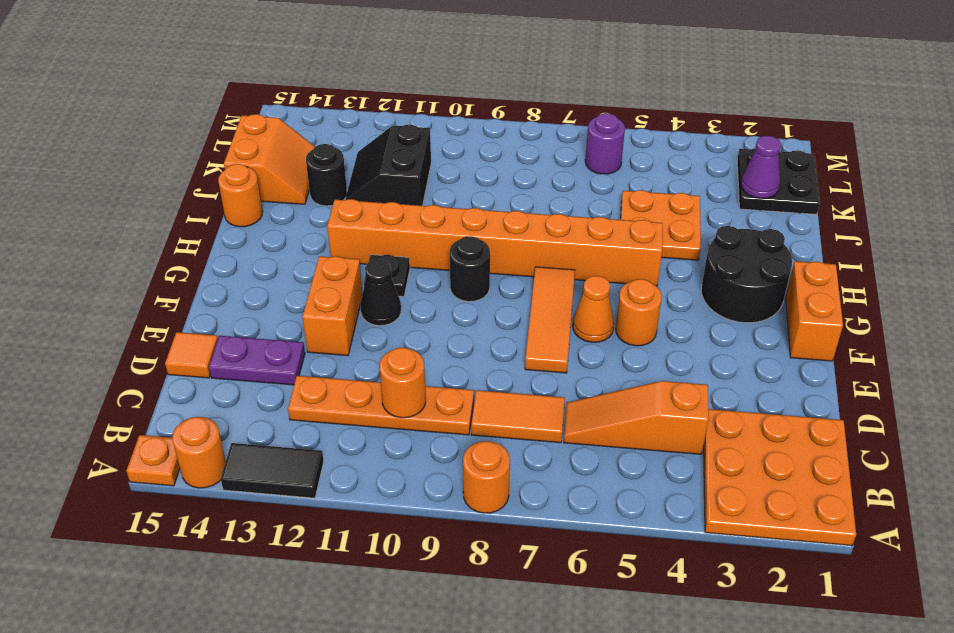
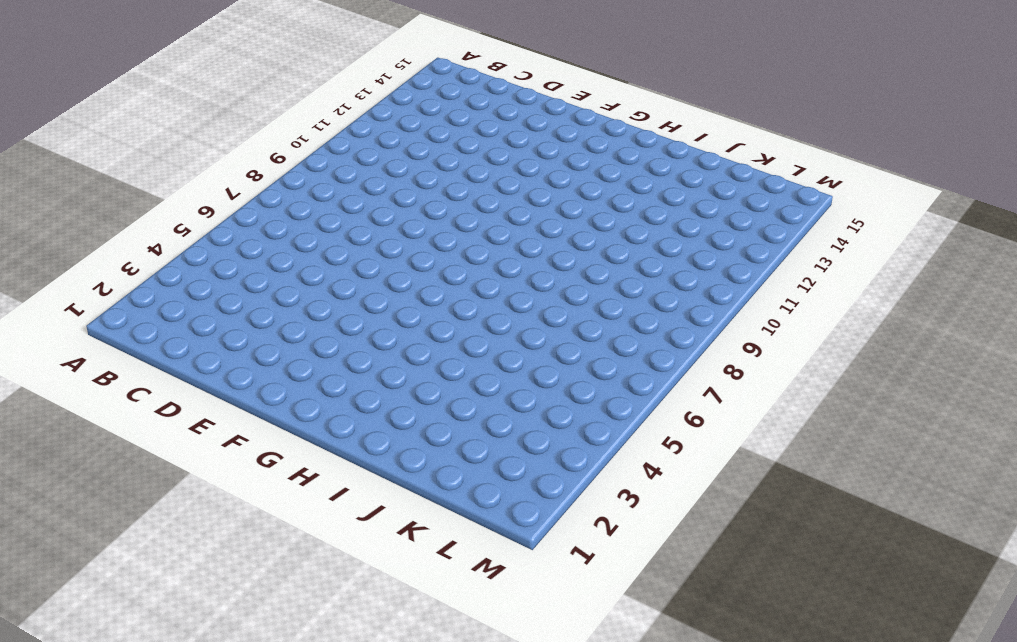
none -> orange plate A1:C3 level 1
none -> orange round brick A8 level 1
none -> black tile A12:A13 level 1

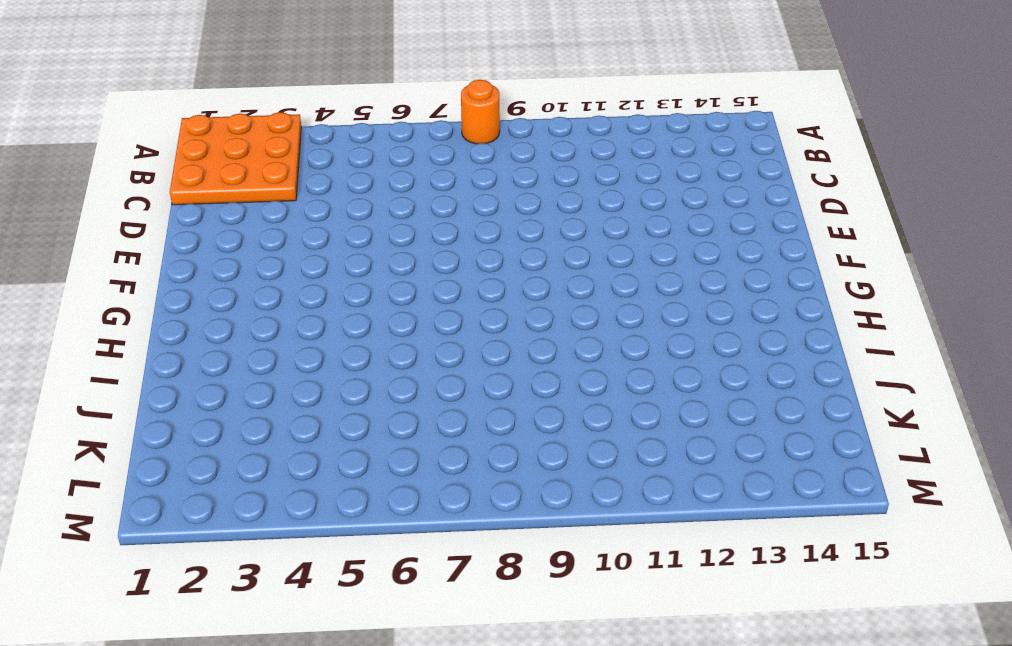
none -> black tile A12:A13 level 1
none -> orange round brick A14 level 1
none -> orange plate A15 level 1

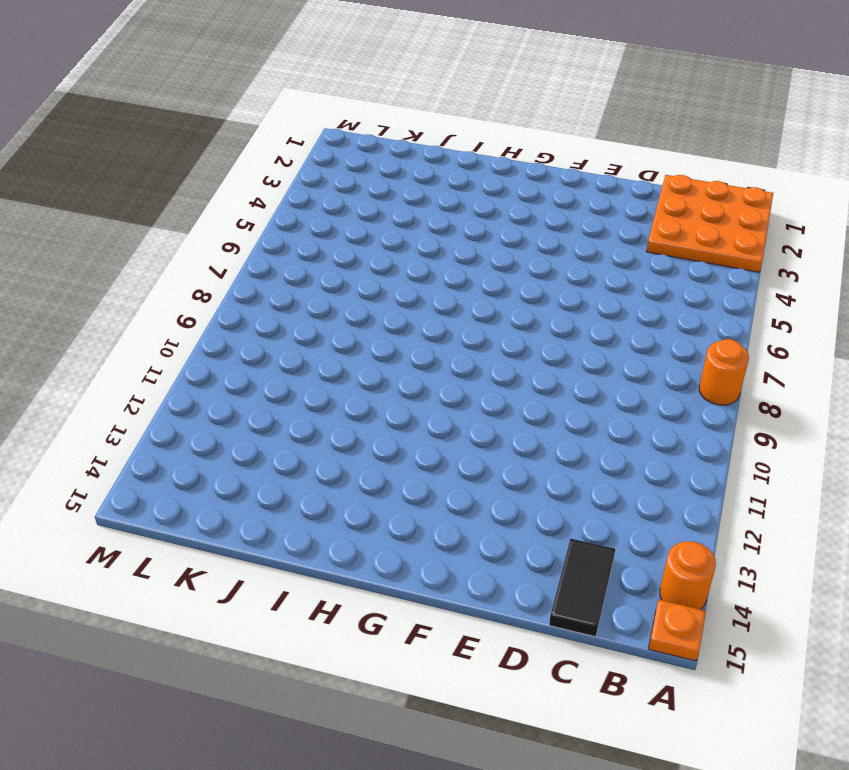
black tile C14:C15 level 1 -> black tile A12:A13 level 1
none -> orange slope C4:C6 level 1 top 4
none -> orange tile C7:C8 level 1
none -> orange plate C9:C12 level 1

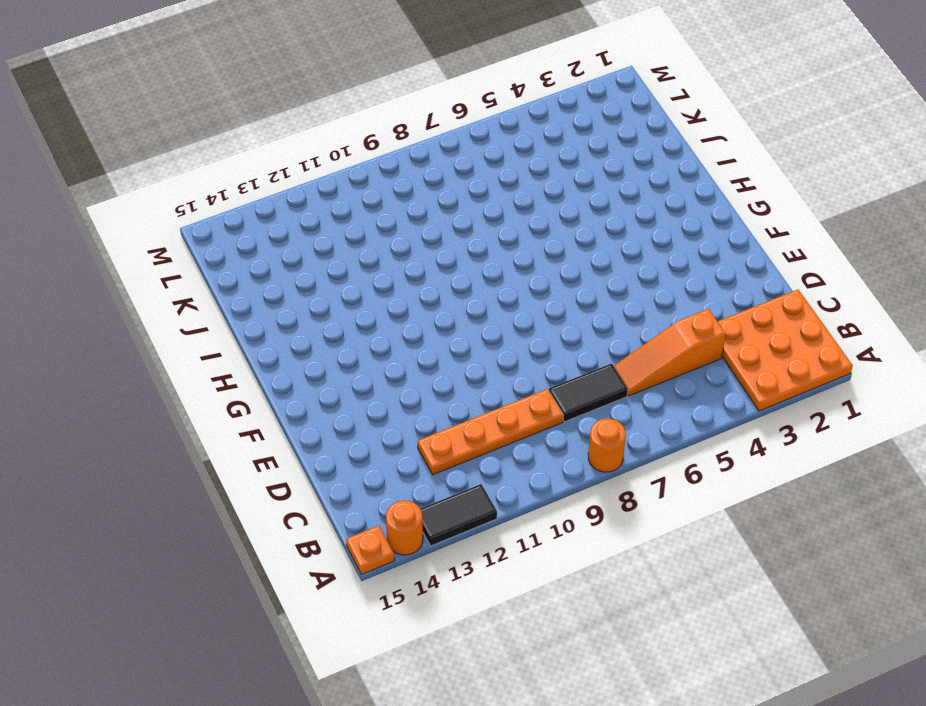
black tile C7:C8 level 1 -> orange tile C7:C8 level 1
none -> purple plate D13:D14 level 1
none -> orange tile D15 level 1
none -> orange tile E7:G7 level 1

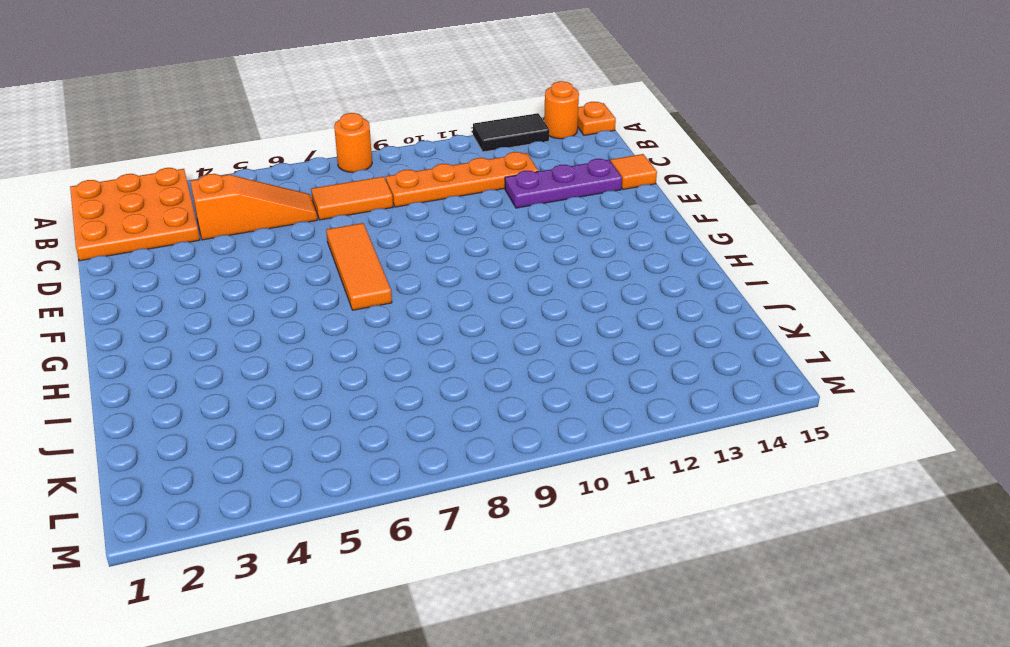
purple plate D12:D14 level 1 -> purple plate D13:D14 level 1
none -> orange brick E12:F12 level 1
none -> orange brick F1:G1 level 1
none -> orange round brick F5 level 1

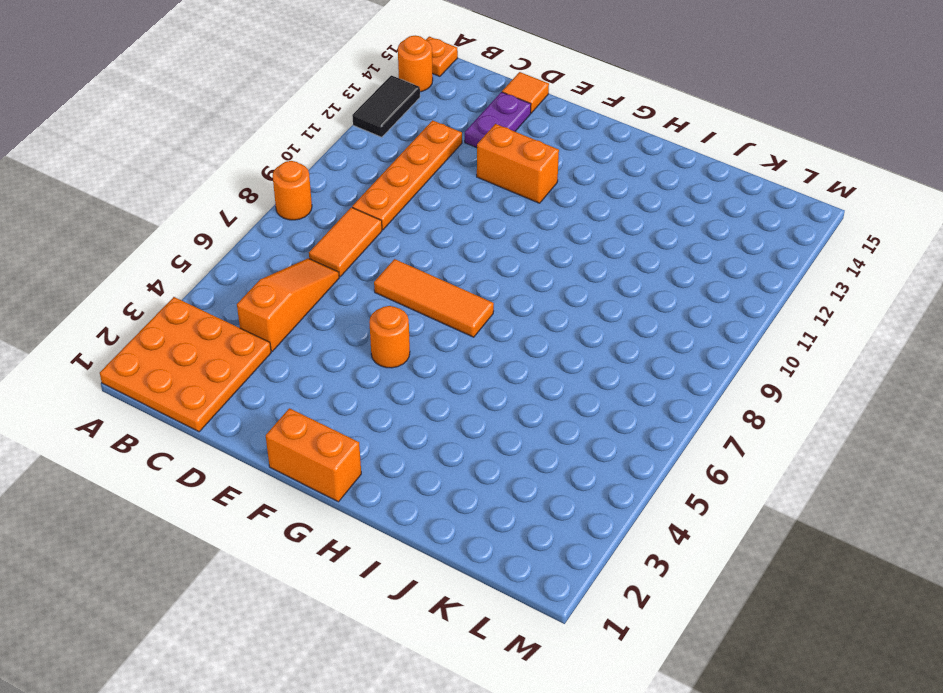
none -> orange cone F6 level 1
none -> black cone F11 level 1
none -> black round brick G2:H3 level 1

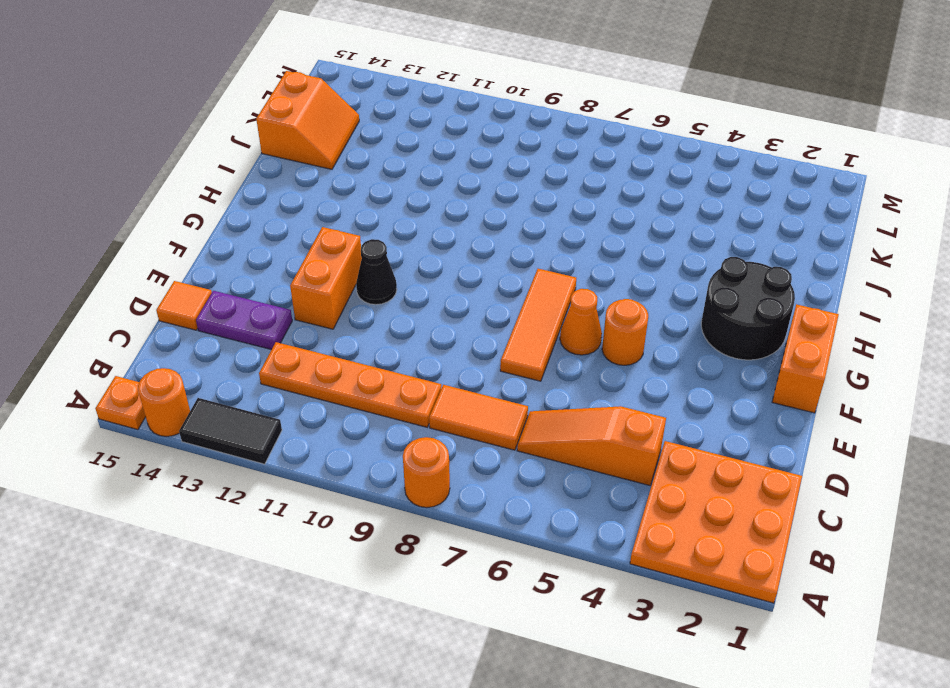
none -> black round brick G9 level 1
none -> black plate G11 level 1
none -> orange brick H5:H12 level 1

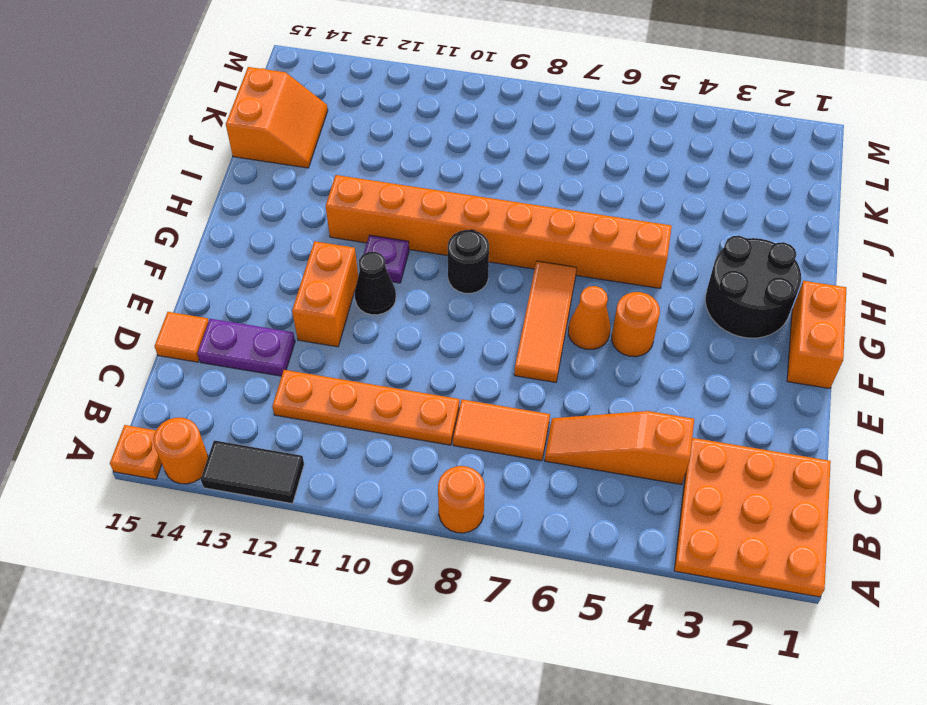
purple plate G11 level 1 -> black plate G11 level 1
none -> orange plate I4:J5 level 1
none -> orange round brick I15 level 1
none -> black slope J11:K12 level 1 top 11

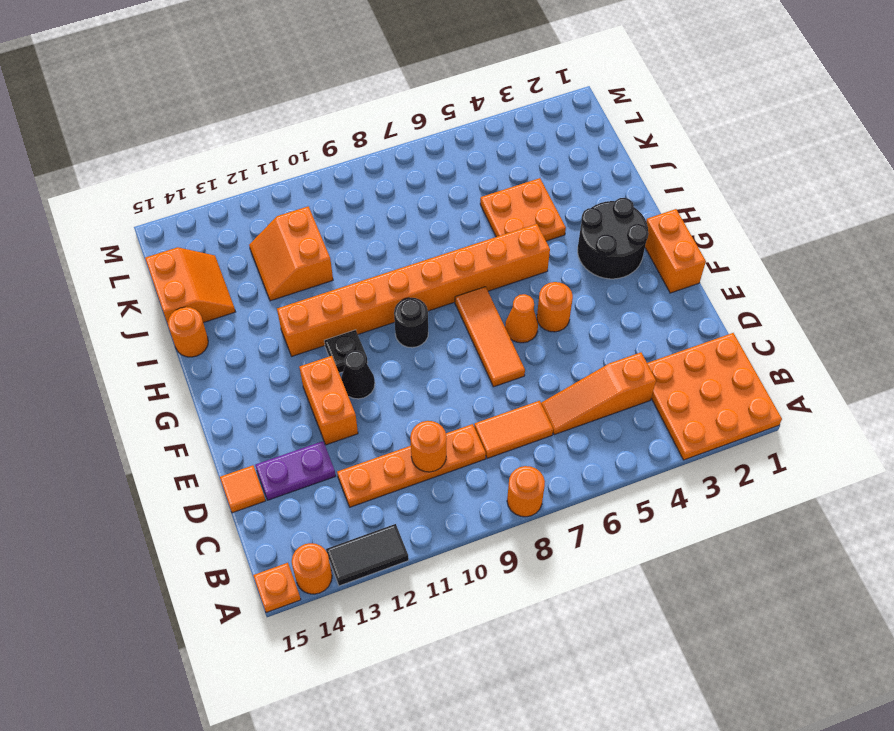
orange slope J11:K12 level 1 top 11 -> black slope J11:K12 level 1 top 11
none -> black round brick J13 level 1
none -> black plate K1:L2 level 1
none -> purple round brick L6 level 1

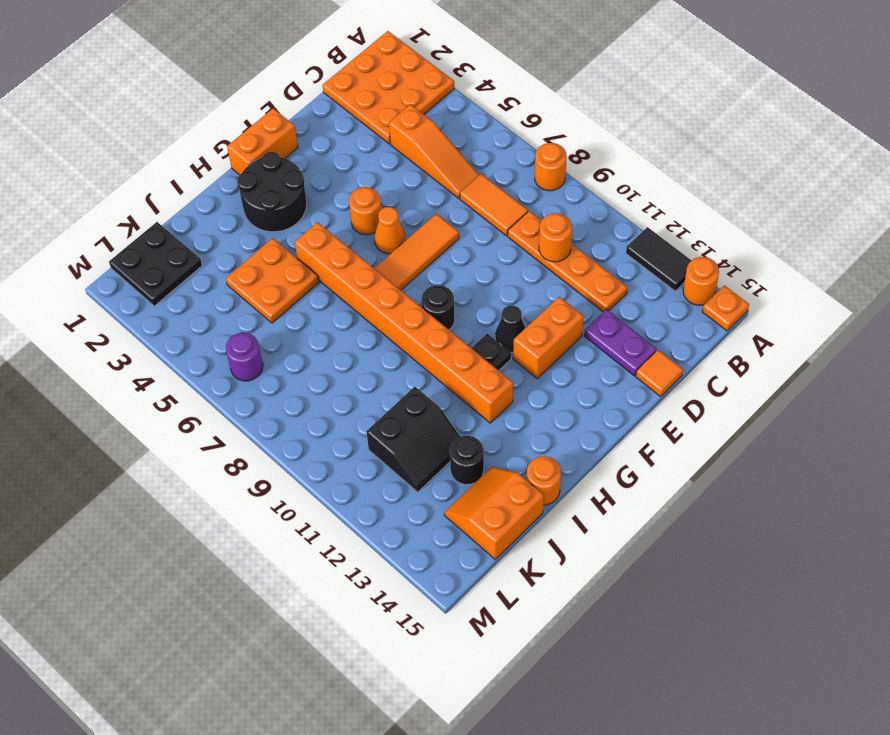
none -> purple cone K2 level 2

